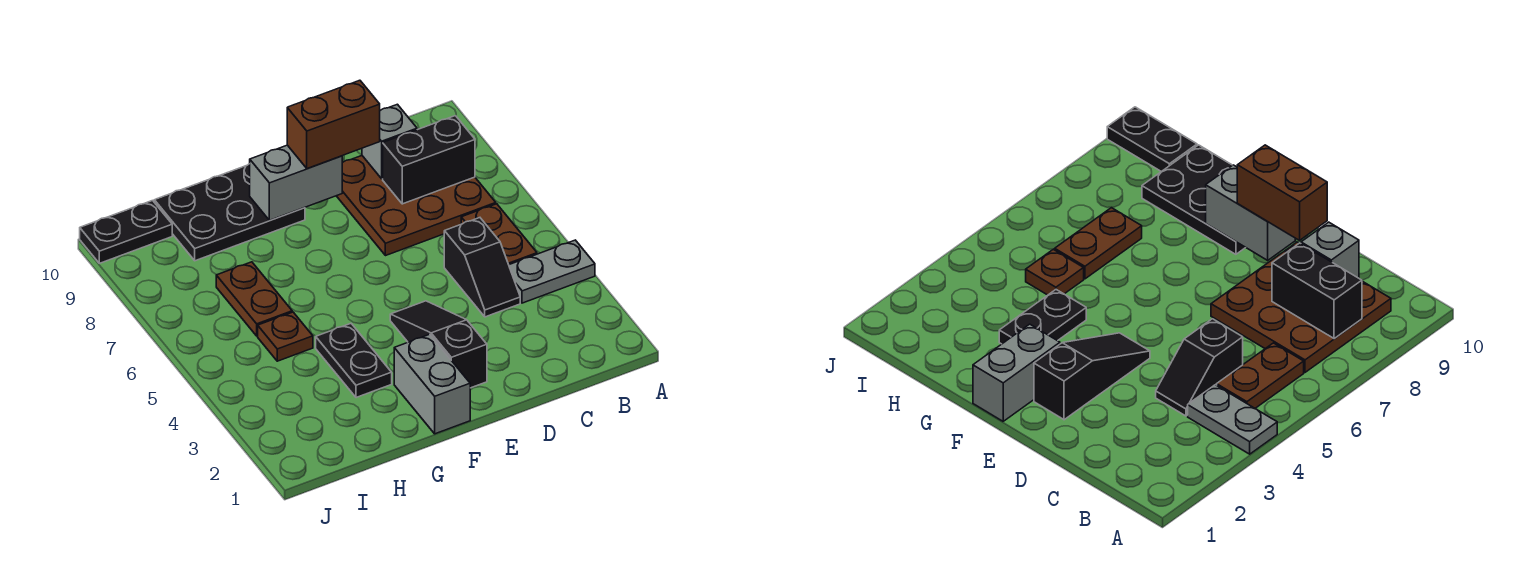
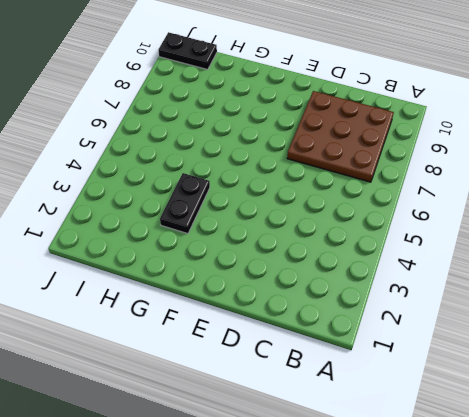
none -> grey plate A4:B4 level 1
none -> brown plate B5:B6 level 1
none -> black slope C4:C5 level 1 top 5

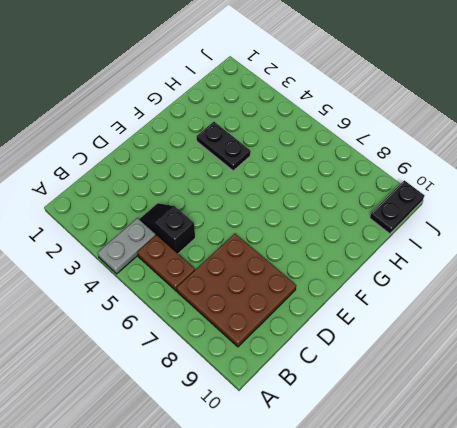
none -> black slope E2:E4 level 1 top 2
none -> grey brick F1:F2 level 1
none -> black plate F9:H10 level 1

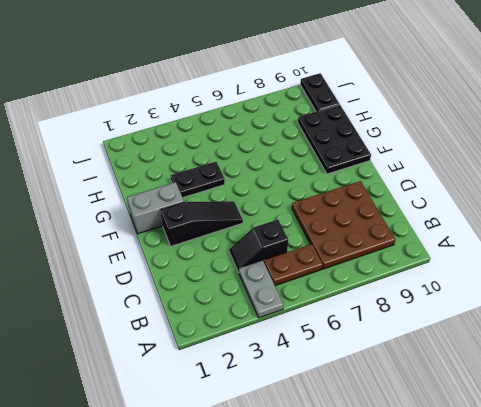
none -> brown plate H5 level 1
none -> brown plate H6:H7 level 1
none -> black brick B8:C8 level 2

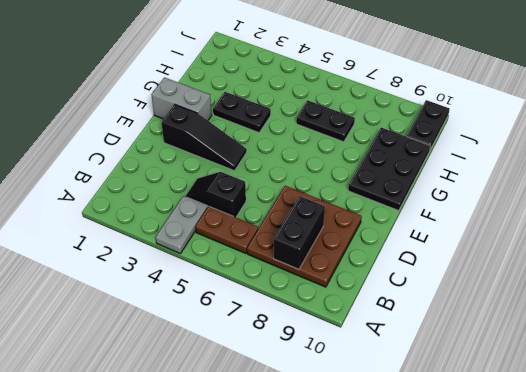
black plate H6:H7 level 1 -> brown plate H6:H7 level 1
none -> brown plate H5 level 1
none -> grey brick C9 level 2
none -> grey brick E9:F9 level 2

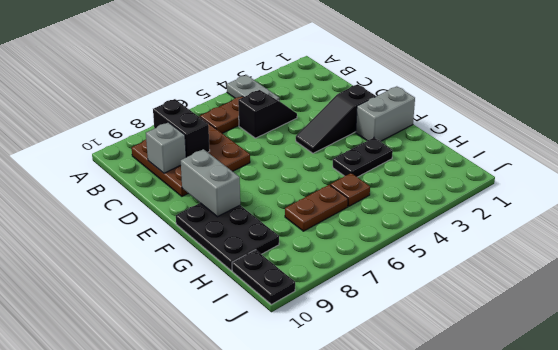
none -> brown brick D9:E9 level 3

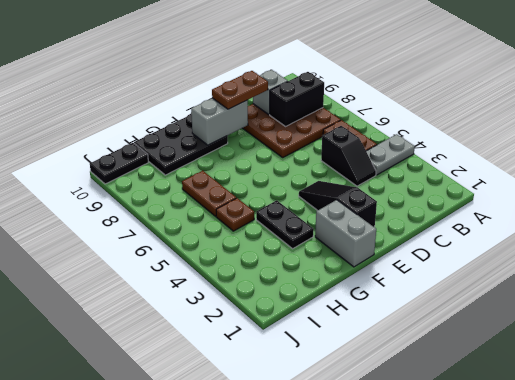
brown plate D9:E9 level 3 -> brown brick D9:E9 level 3

